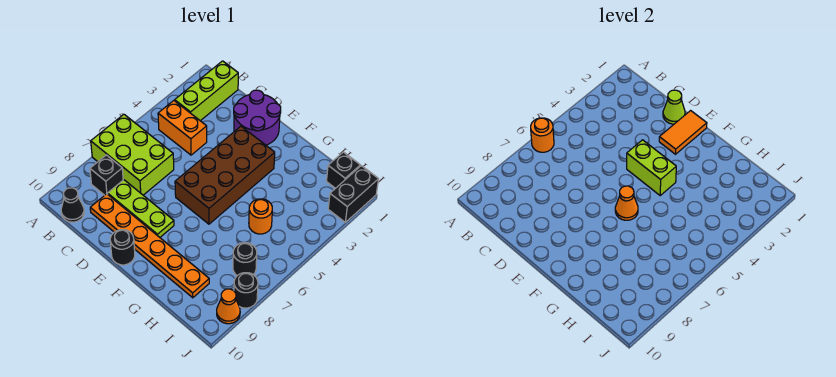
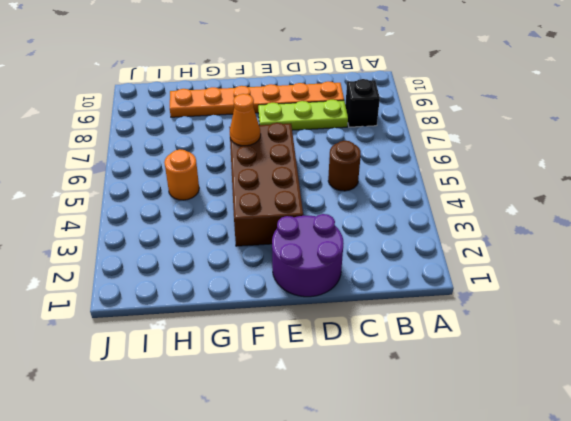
brown round brick C5 level 1 -> none
none -> lime brick A6:C7 level 1
none -> lime brick B1:B3 level 1
none -> orange brick B4:C4 level 1

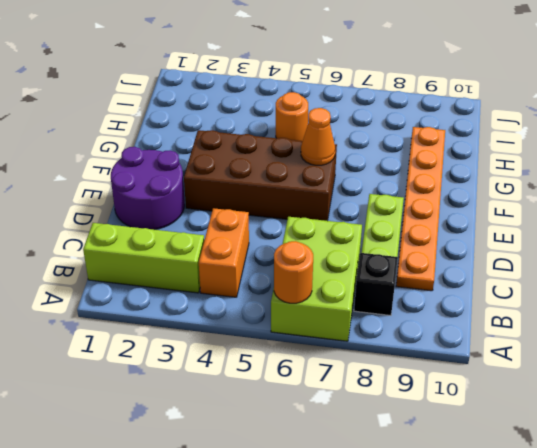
none -> black cone B10 level 1
none -> black round brick E10 level 1
none -> black brick I1 level 1

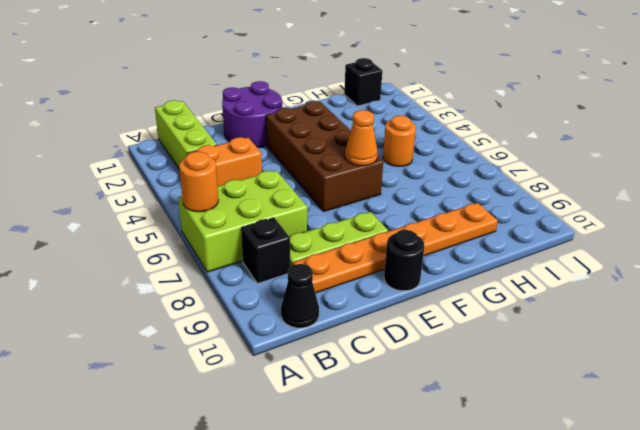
none -> black round brick I7 level 1
none -> black brick J1:J2 level 1
none -> black round brick J8 level 1

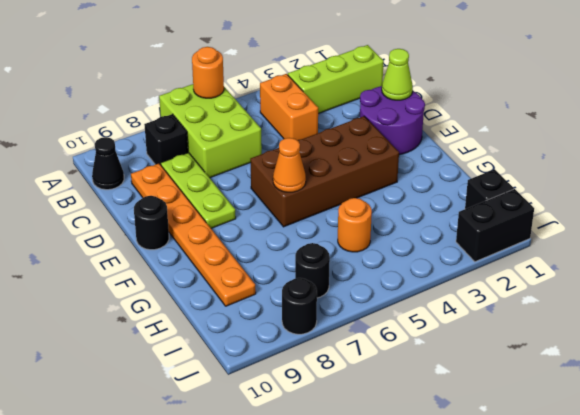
none -> orange cone J9 level 1
none -> orange tile E1:E2 level 2
none -> lime brick E4:F4 level 2

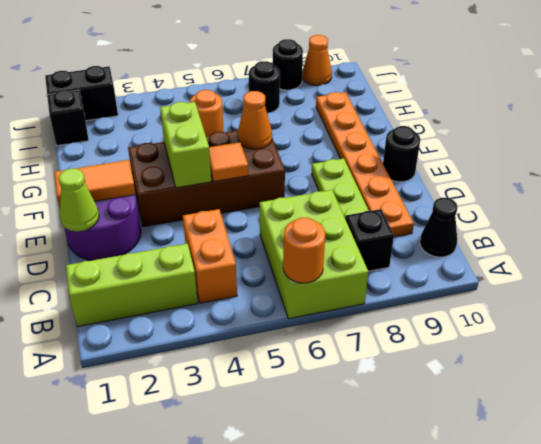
orange tile E5 level 2 -> none

